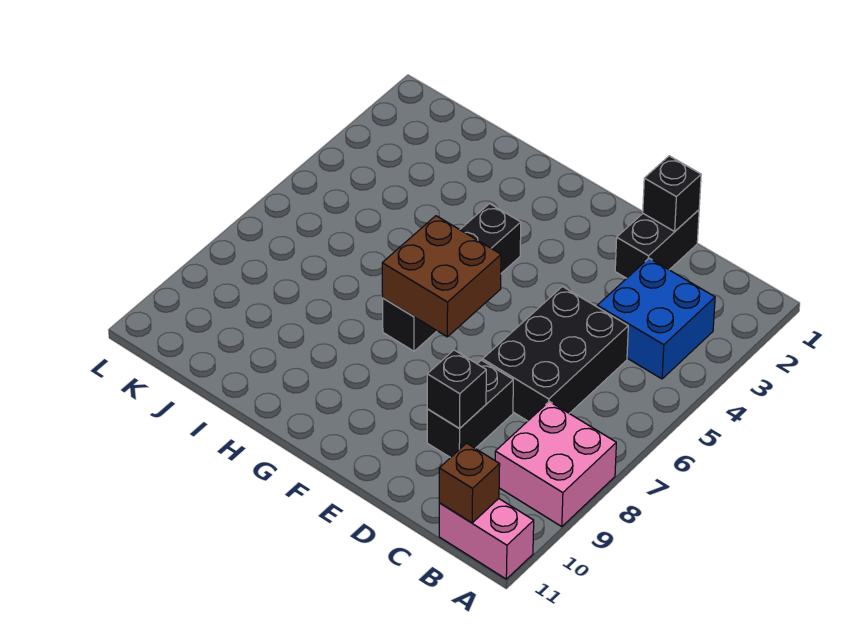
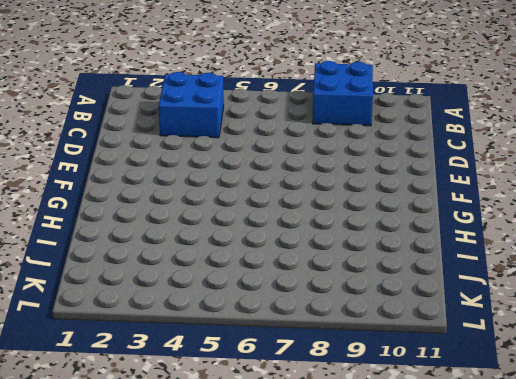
blue brick A8:B9 level 1 -> pink brick A8:B9 level 1
none -> pink brick A11:B11 level 1
none -> black brick C5:D7 level 1

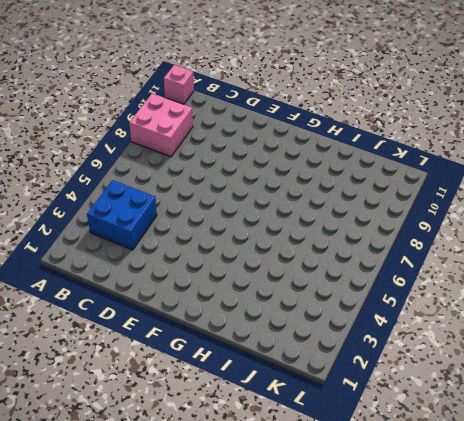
pink brick A11 level 1 -> pink brick A11:B11 level 1
none -> black brick C5:D7 level 1
none -> black brick D1:D2 level 1

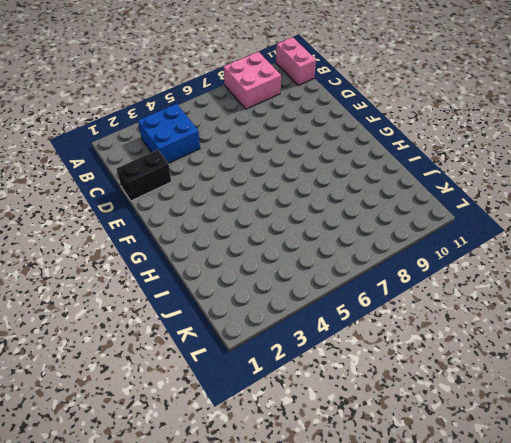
none -> black brick C5:D7 level 1
none -> black brick D8:D9 level 1

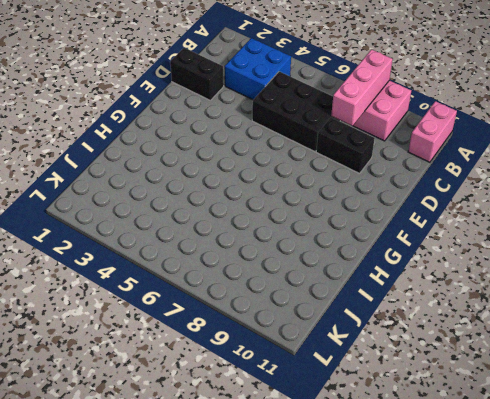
pink brick A8:C8 level 2 -> none
none -> black brick G4:G7 level 1
none -> brown brick B11 level 2

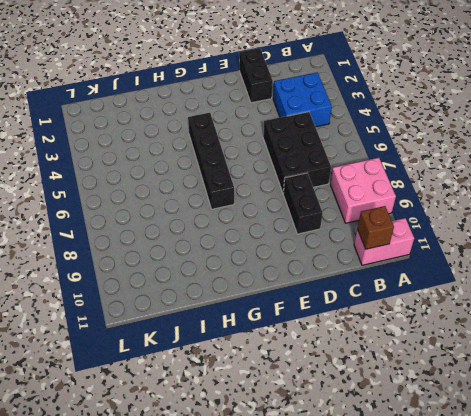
none -> black brick D1 level 2
none -> black brick D9 level 2

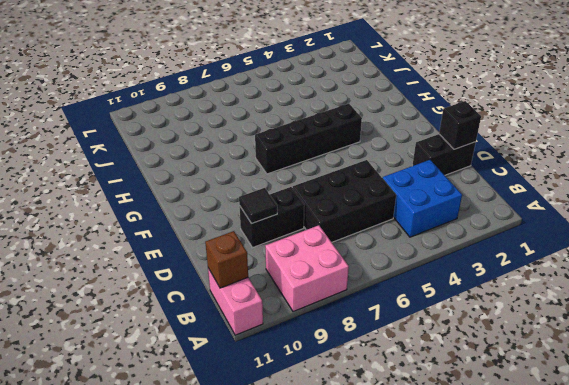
black tile D9 level 2 -> black brick D9 level 2
none -> brown brick F6:G7 level 2

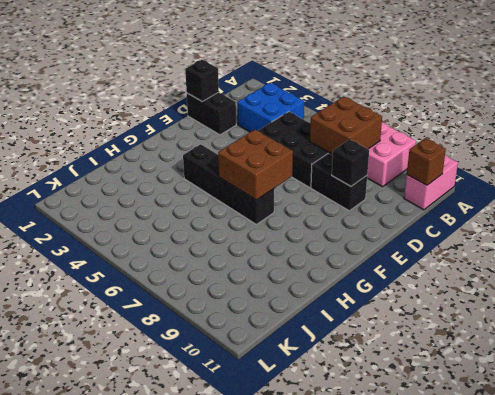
brown brick B7:C8 level 2 -> none

